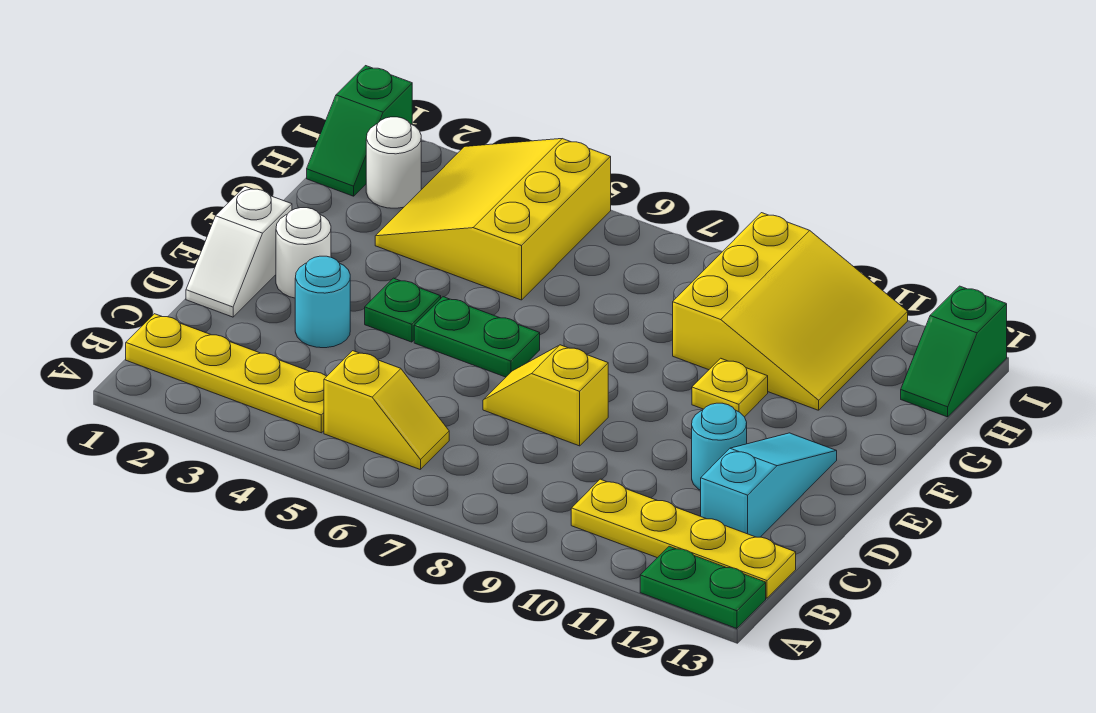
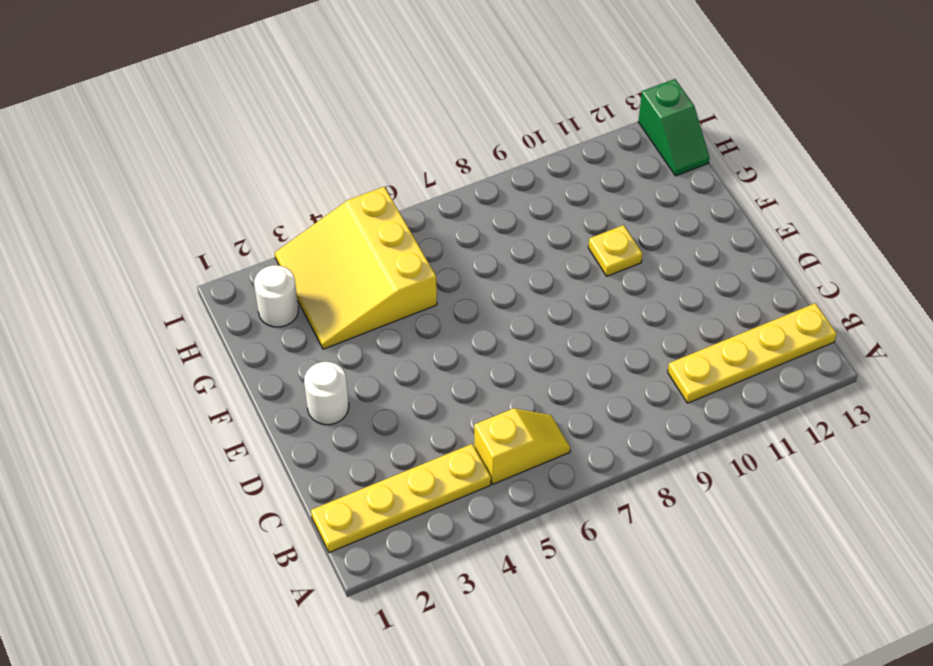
none -> green plate A12:A13 level 1
none -> cyan slope C12:E12 level 1 top C
none -> white slope D1:E1 level 1 top E

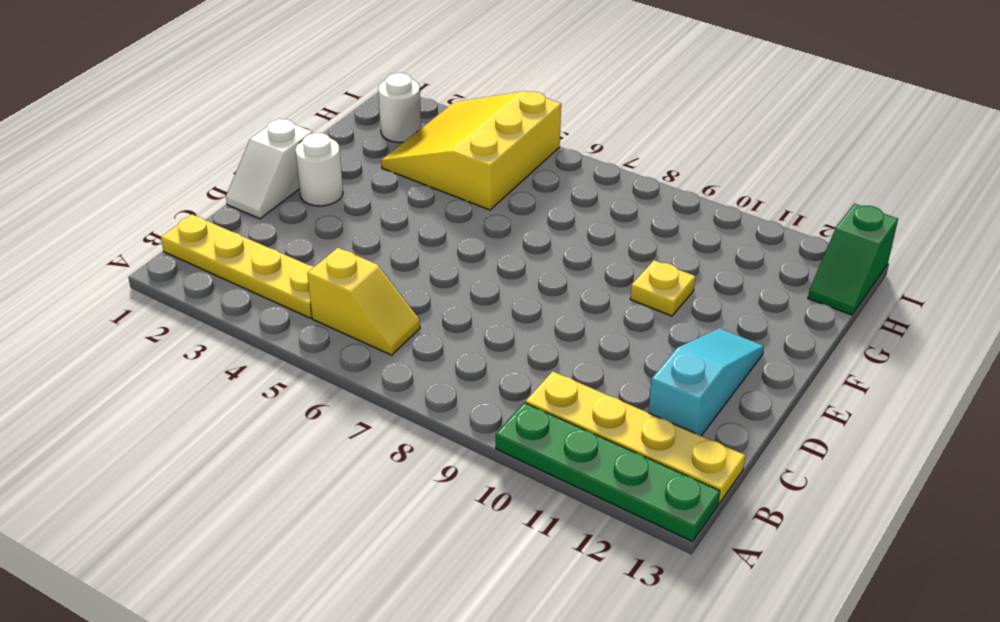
green plate A10:A13 level 1 -> green plate A12:A13 level 1
none -> cyan round brick D3 level 1
none -> yellow slope D7:D8 level 1 top 8
none -> cyan round brick D11 level 1

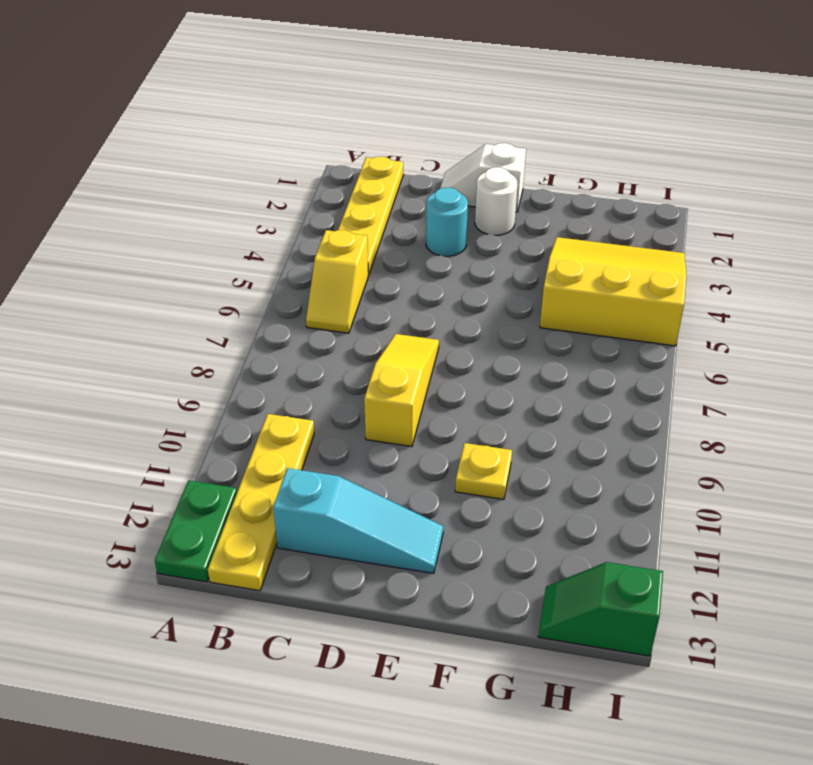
yellow slope D7:D9 level 1 top 9 -> yellow slope D7:D8 level 1 top 8
none -> cyan round brick D11 level 1
none -> green plate E4 level 1
none -> green plate E5:E6 level 1

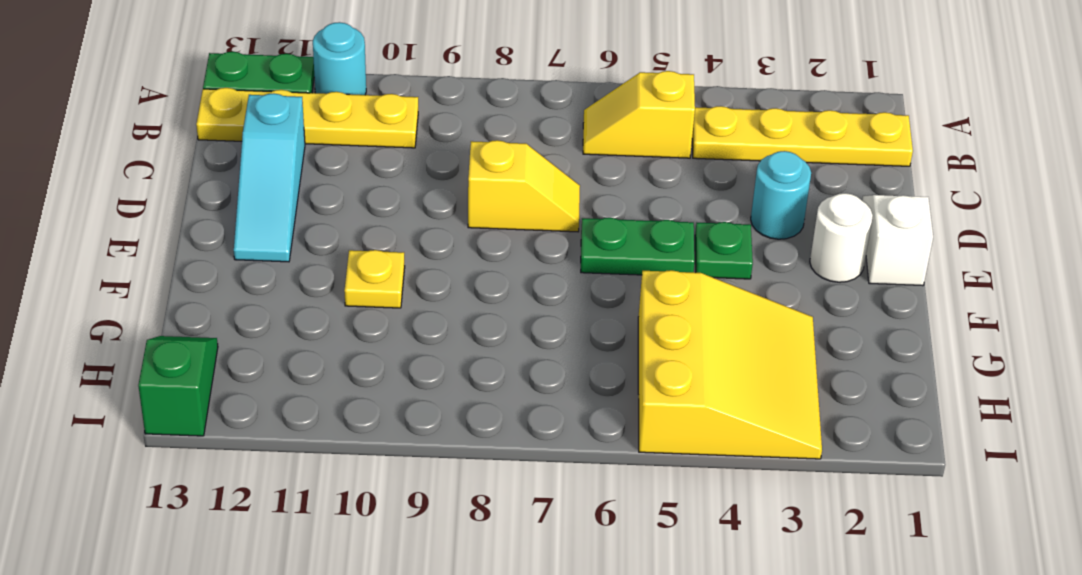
cyan round brick A11 level 1 -> cyan round brick D11 level 1
none -> yellow slope G9:I11 level 1 top 9
none -> green slope H1:I1 level 1 top I
none -> white round brick H2 level 1

